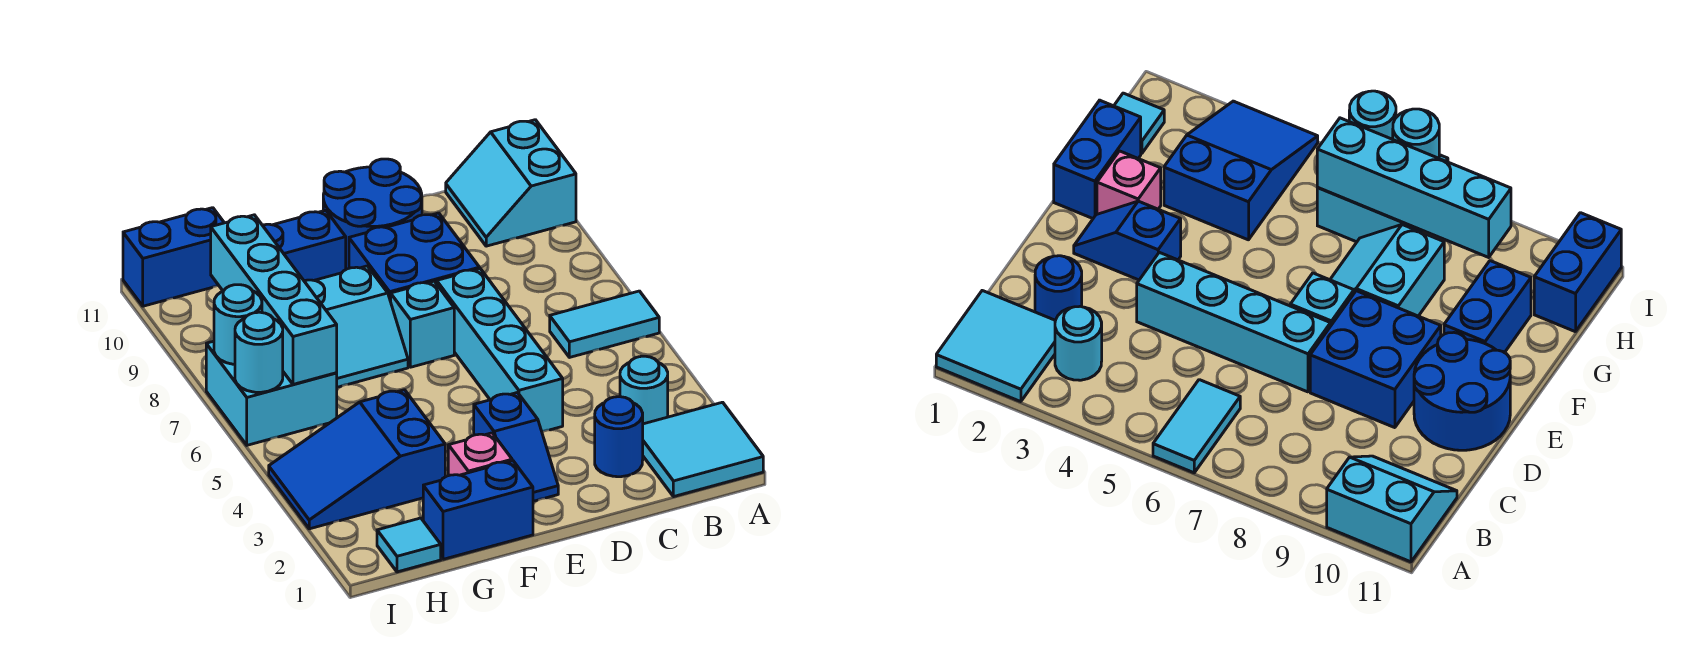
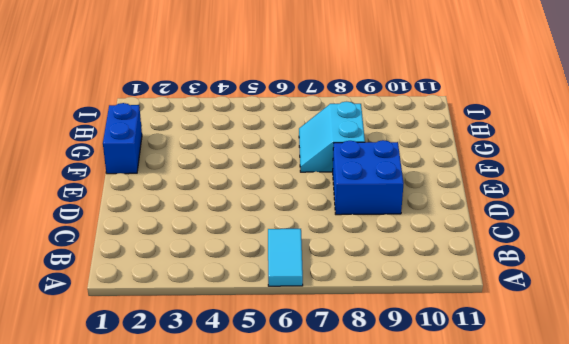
none -> cyan tile A1:B2 level 1
none -> cyan slope A10:B11 level 1 top A
none -> cyan round brick B3 level 1

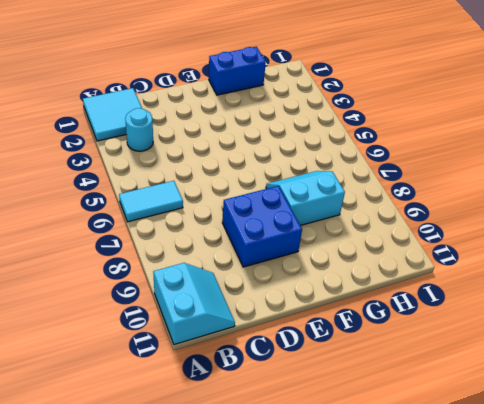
none -> blue round brick C2 level 1
none -> cyan brick D4:D7 level 1
none -> blue round brick D10:E11 level 1

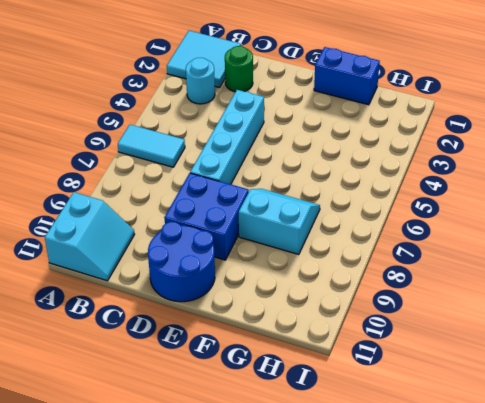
green round brick C2 level 1 -> blue round brick C2 level 1
none -> blue slope E2:E3 level 1 top 3
none -> cyan brick E7 level 1
none -> pink brick F2 level 1

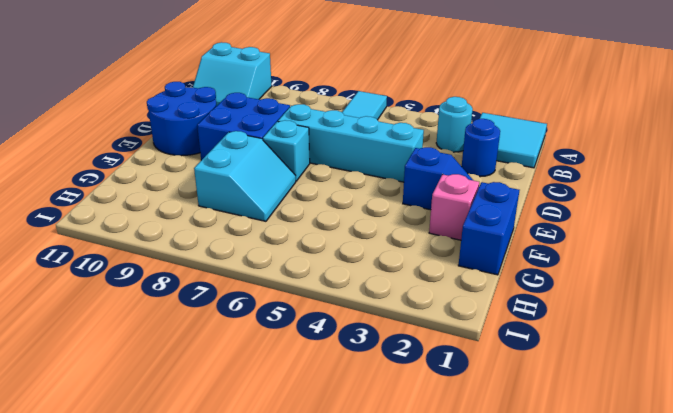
none -> blue brick F10:G10 level 1
none -> blue slope G3:I4 level 1 top G
none -> cyan tile H1 level 1

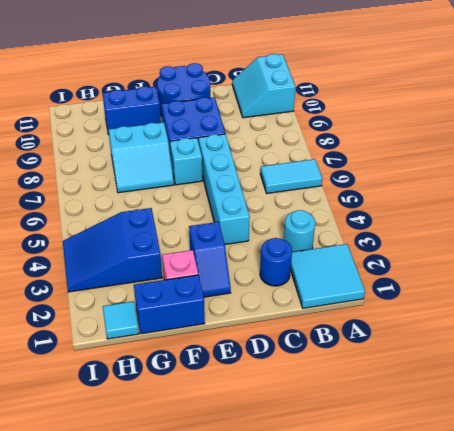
none -> cyan brick H6:I7 level 1
none -> blue brick H11:I11 level 1
none -> cyan brick H6:H9 level 2

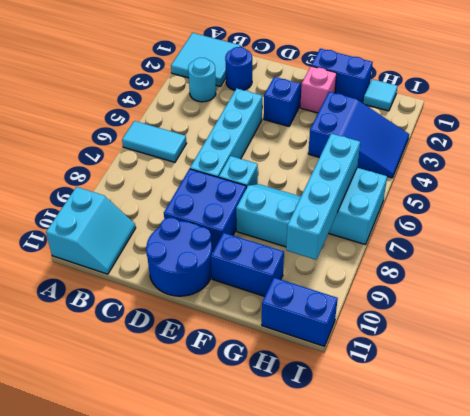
none -> cyan round brick I6 level 2
none -> cyan round brick I7 level 2

